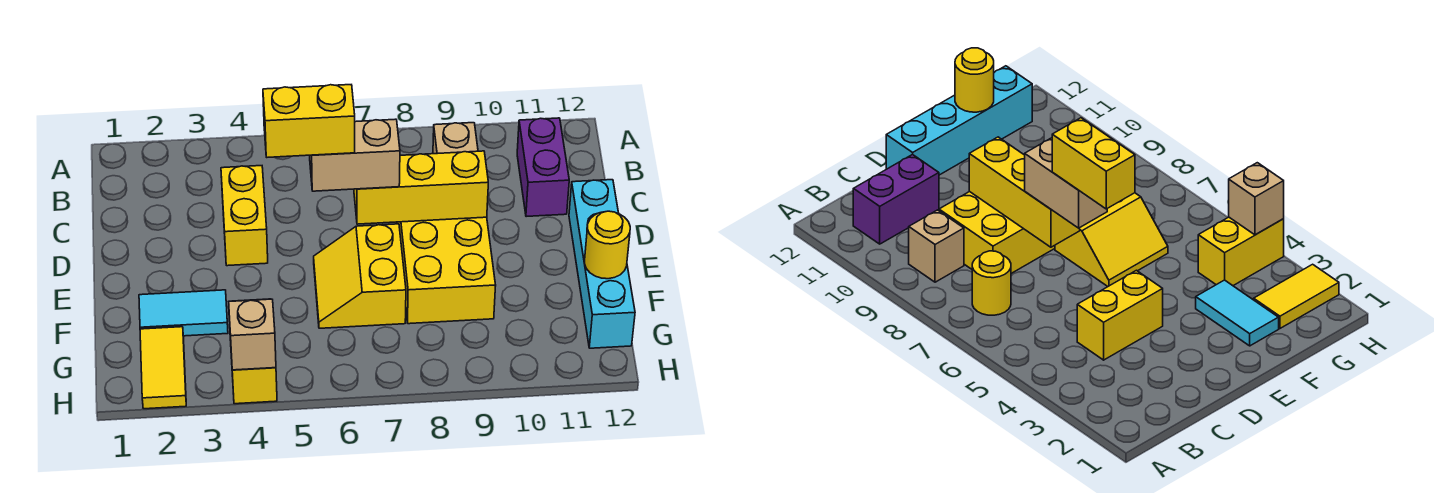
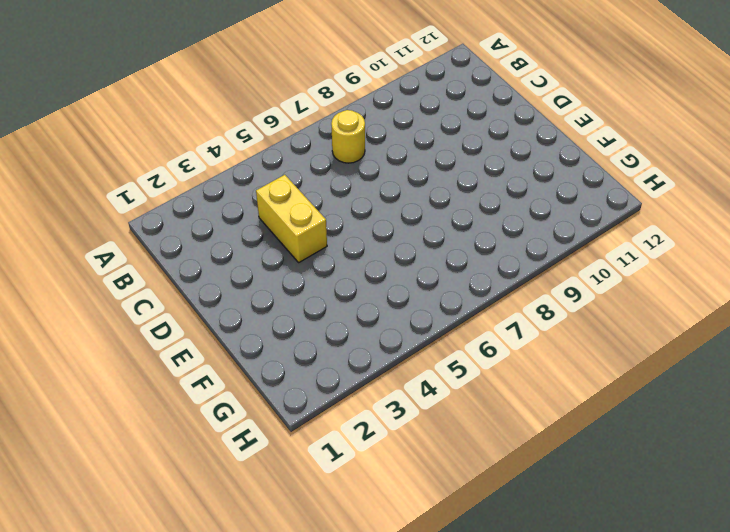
none -> tan brick B9 level 1
none -> purple brick B11:C11 level 1
none -> yellow brick C8:F9 level 1

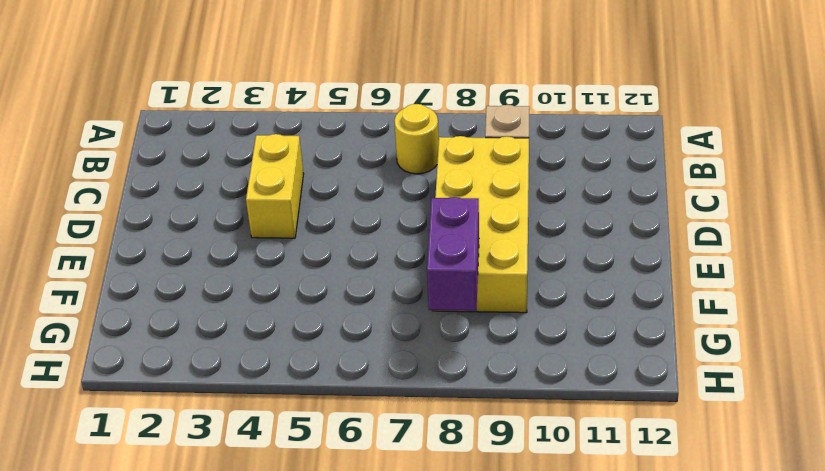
purple brick F8:G8 level 2 -> purple brick B11:C11 level 1
none -> cyan brick D12:G12 level 1
none -> yellow slope E6:F7 level 1 top 7
none -> cyan tile F2:F3 level 1

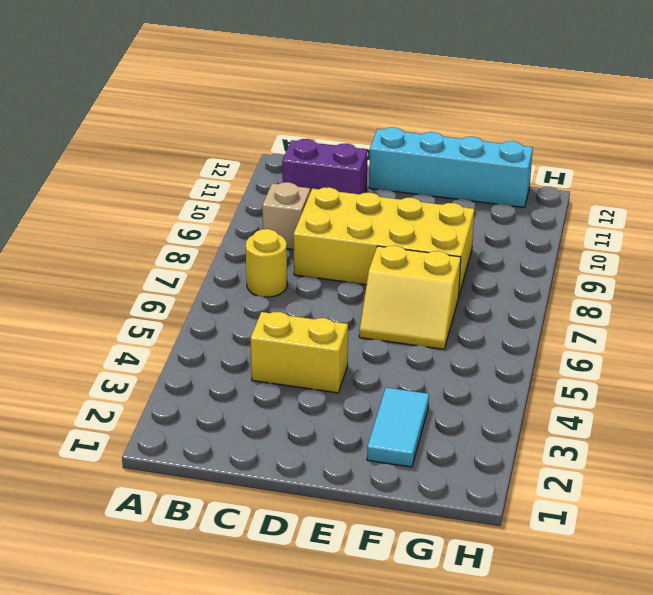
none -> yellow tile G2:H2 level 1
none -> yellow brick G4:H4 level 1
none -> yellow brick D7:D9 level 2

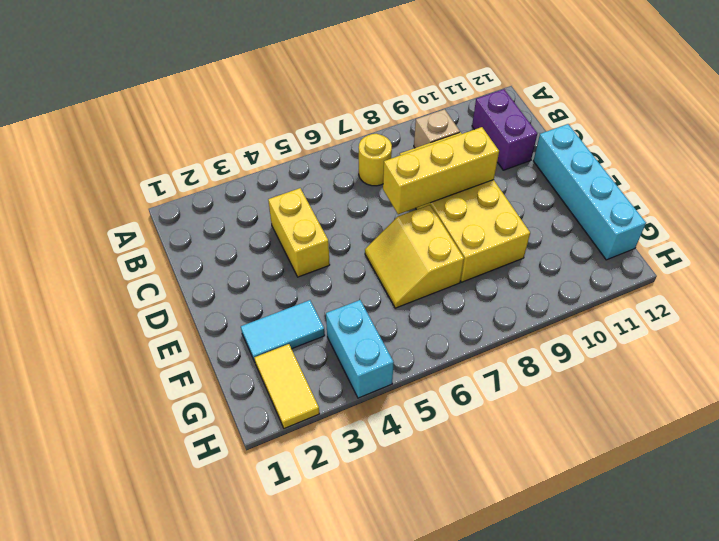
cyan brick G4:H4 level 1 -> yellow brick G4:H4 level 1
none -> yellow round brick F12 level 2
none -> tan brick H4 level 2
none -> tan brick D6:D7 level 3

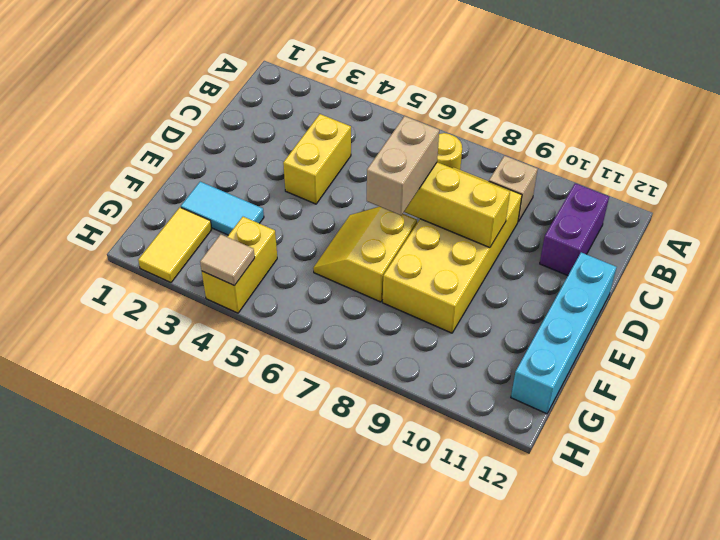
tan brick D7:E7 level 3 -> tan brick D6:D7 level 3
tan tile H4 level 2 -> tan brick H4 level 2
none -> yellow round brick F12 level 2
none -> yellow brick D5:D6 level 4

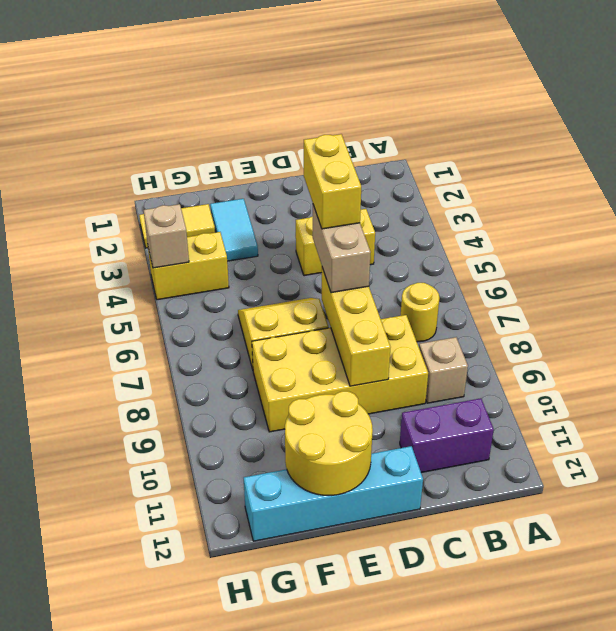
yellow round brick E11:F12 level 2 -> yellow round brick F12 level 2

